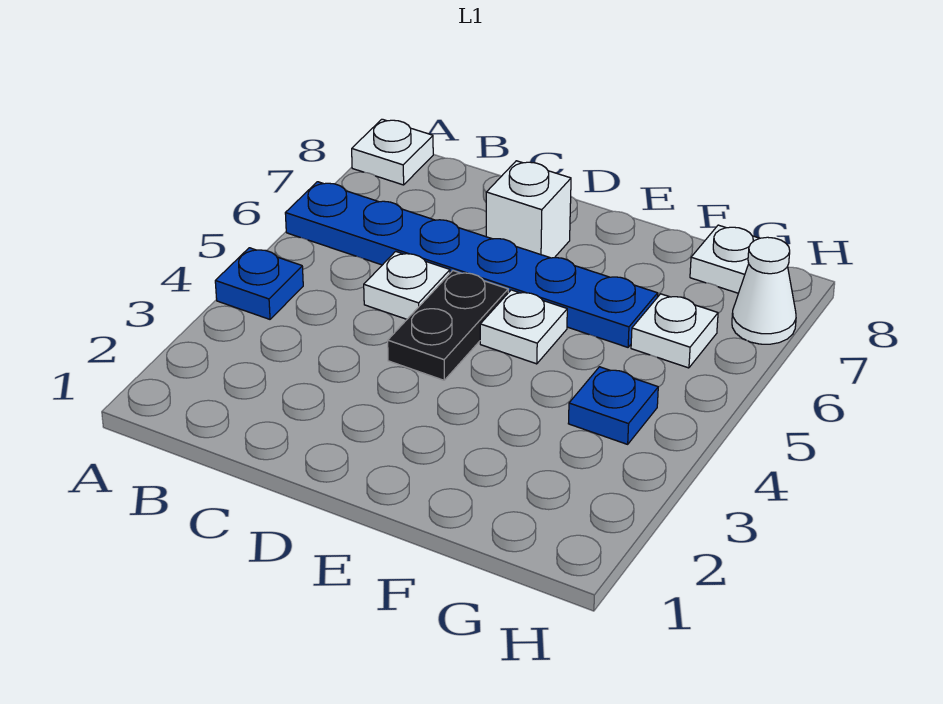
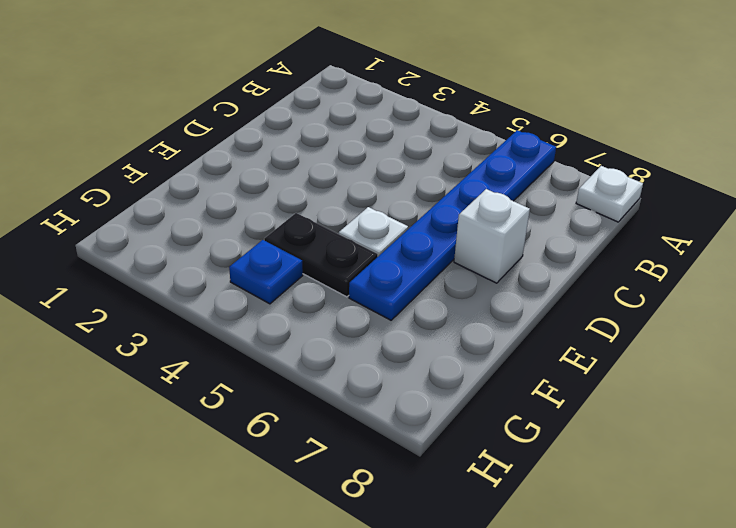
black plate F4:F5 level 1 -> black plate D4:D5 level 1
none -> blue plate A4 level 1
none -> white plate C5 level 1

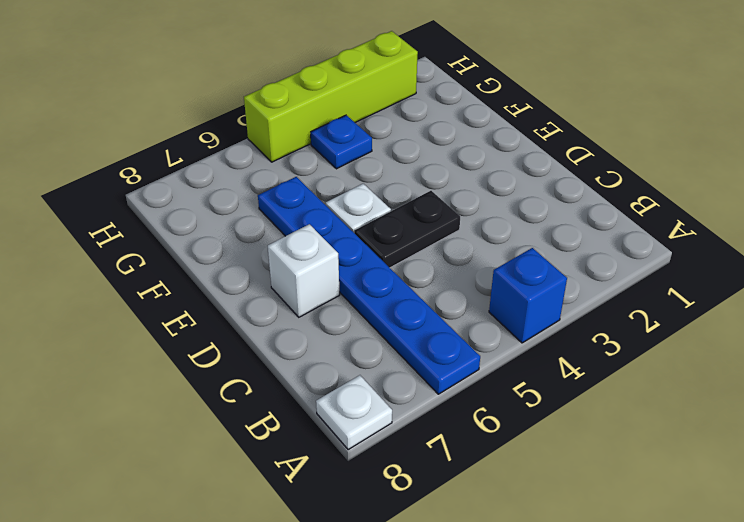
blue brick A4 level 1 -> blue plate A4 level 1
lime brick H2:H5 level 1 -> none
none -> white plate C5 level 1
none -> white plate G6 level 1

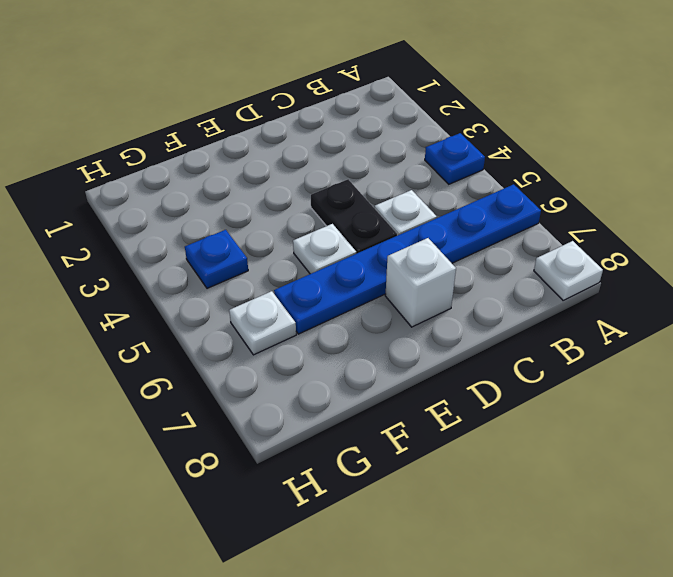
none -> white plate G8 level 1
none -> white cone H7 level 1

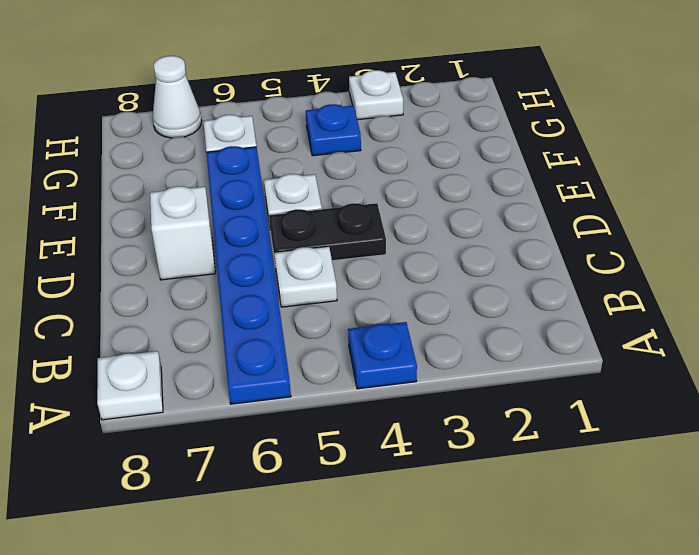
white plate H3 level 1 -> white plate G8 level 1

